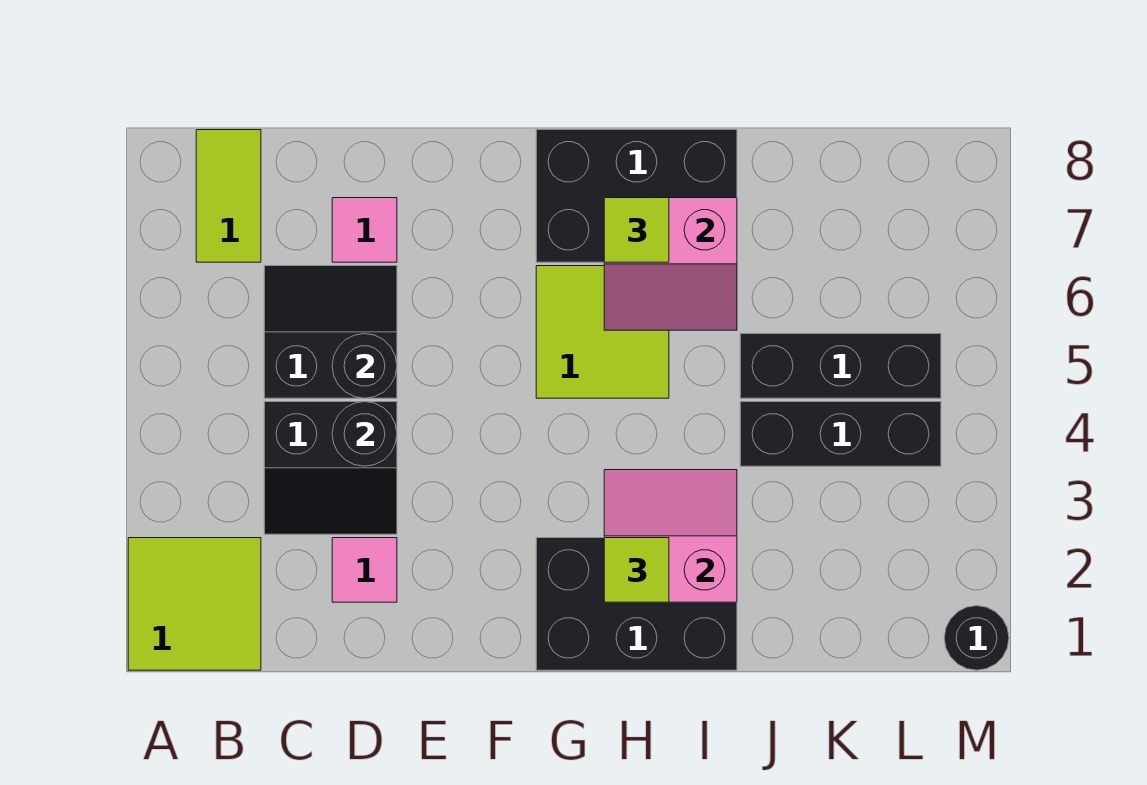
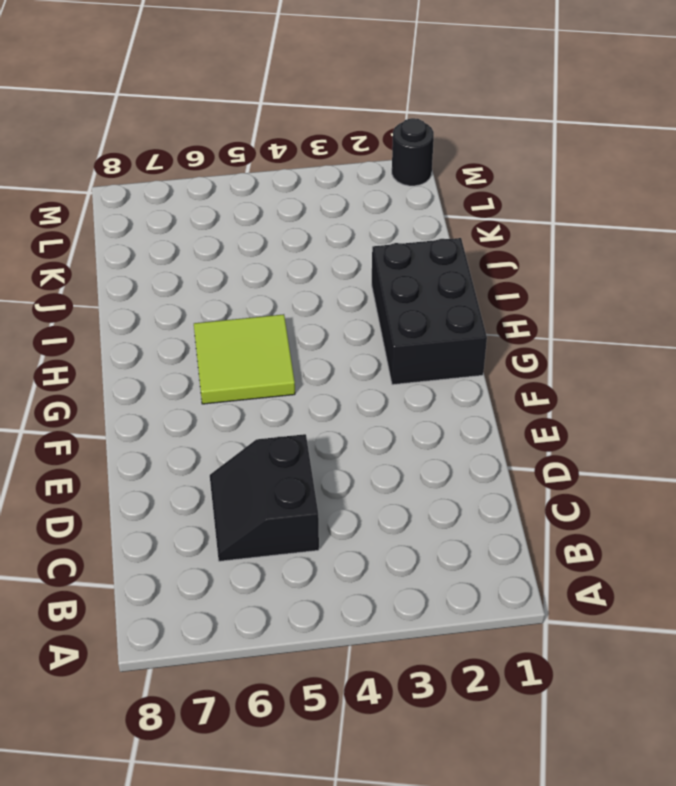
none -> lime tile A1:B2 level 1
none -> lime tile B7:B8 level 1
none -> black slope C3:D4 level 1 top 4

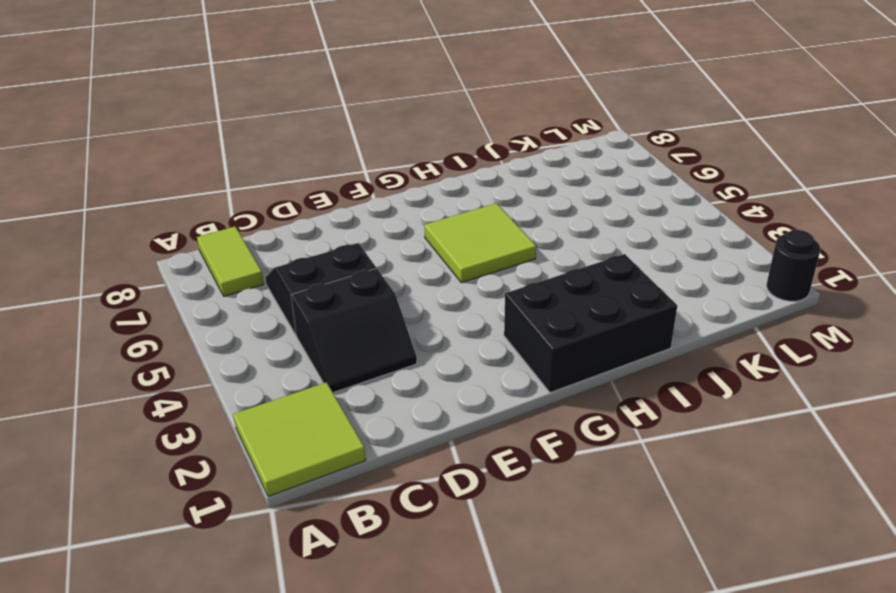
none -> pink tile D2 level 1
none -> pink tile D7 level 1
none -> black brick G7:I8 level 1

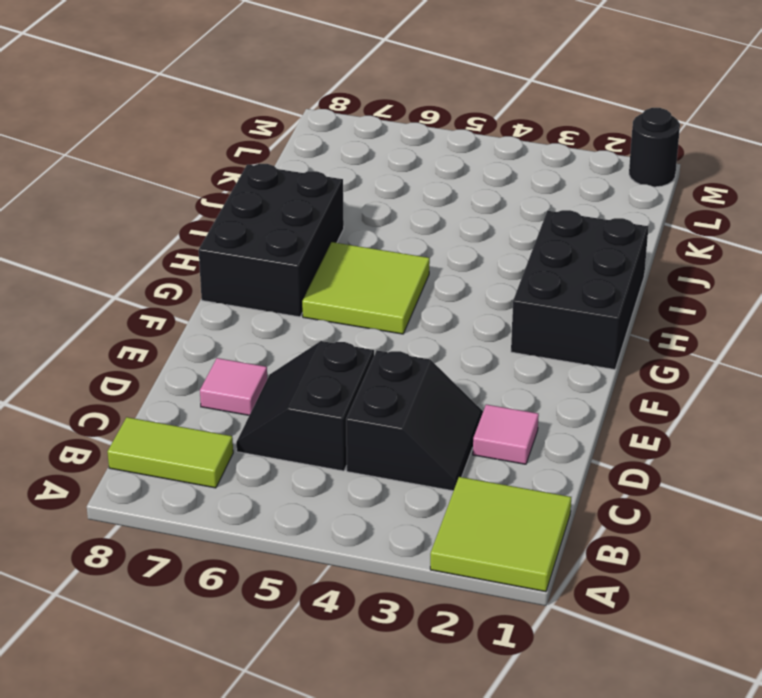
none -> black brick J4:L4 level 1
none -> black brick J5:L5 level 1
none -> black round brick D4 level 2

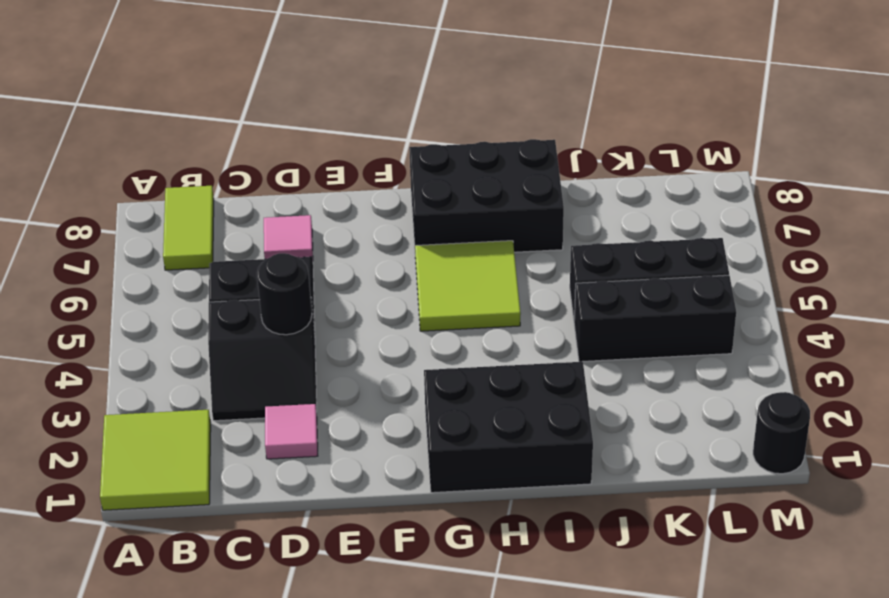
none -> black round brick D5 level 2
none -> pink slope H2:I3 level 2 top 2
none -> pink slope H6:I7 level 2 top 7

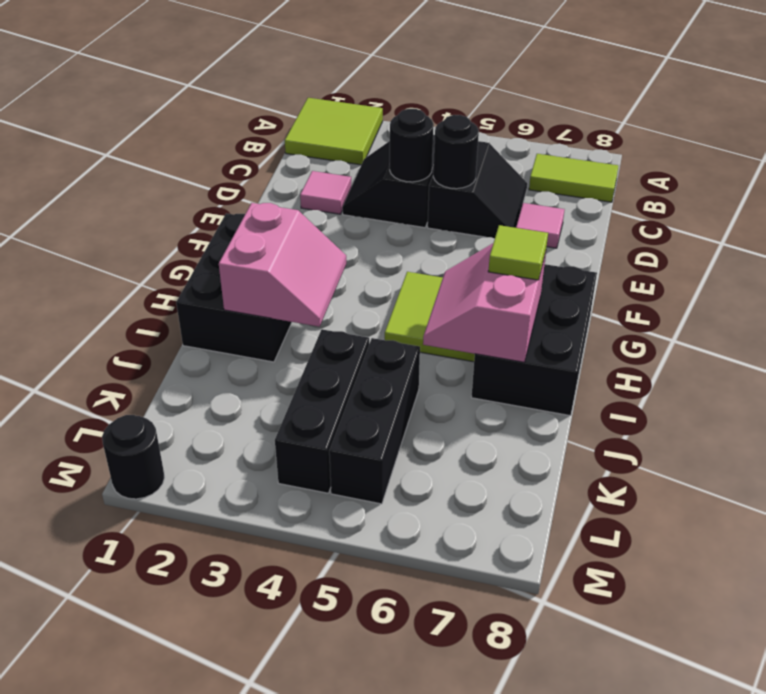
none -> lime tile H2 level 3

